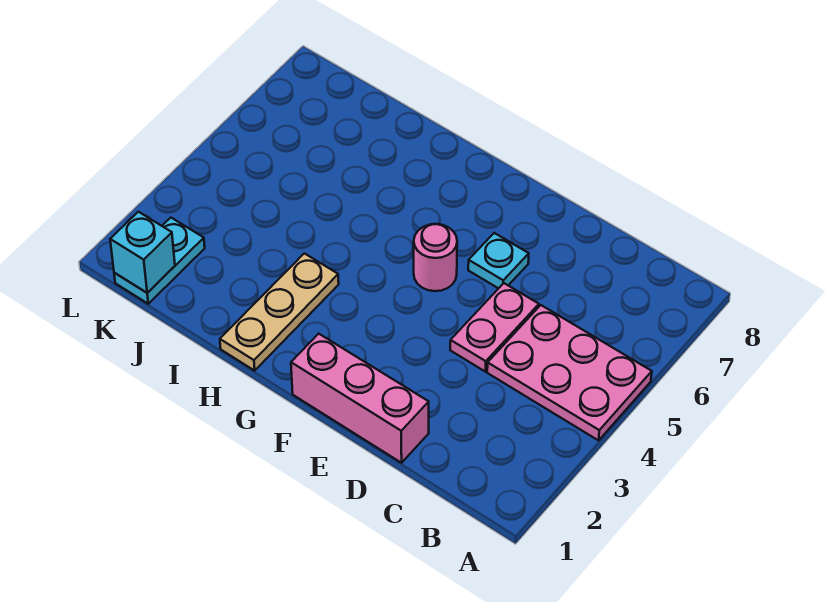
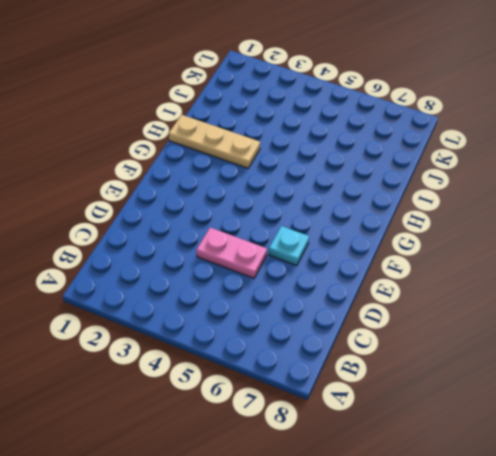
none -> pink plate A4:C5 level 1
none -> pink brick D1:F1 level 1

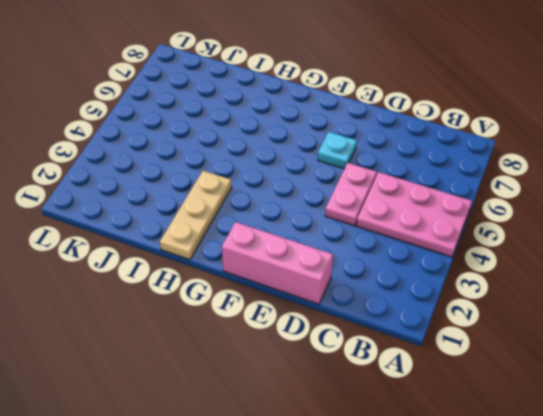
none -> pink round brick F5 level 1
none -> cyan plate K1:K2 level 1

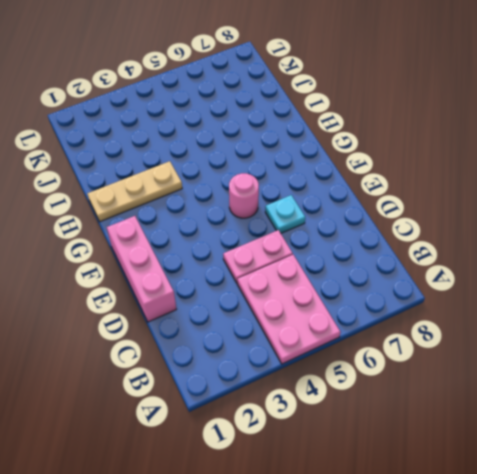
none -> cyan plate K1:K2 level 1
none -> cyan brick K1 level 2

